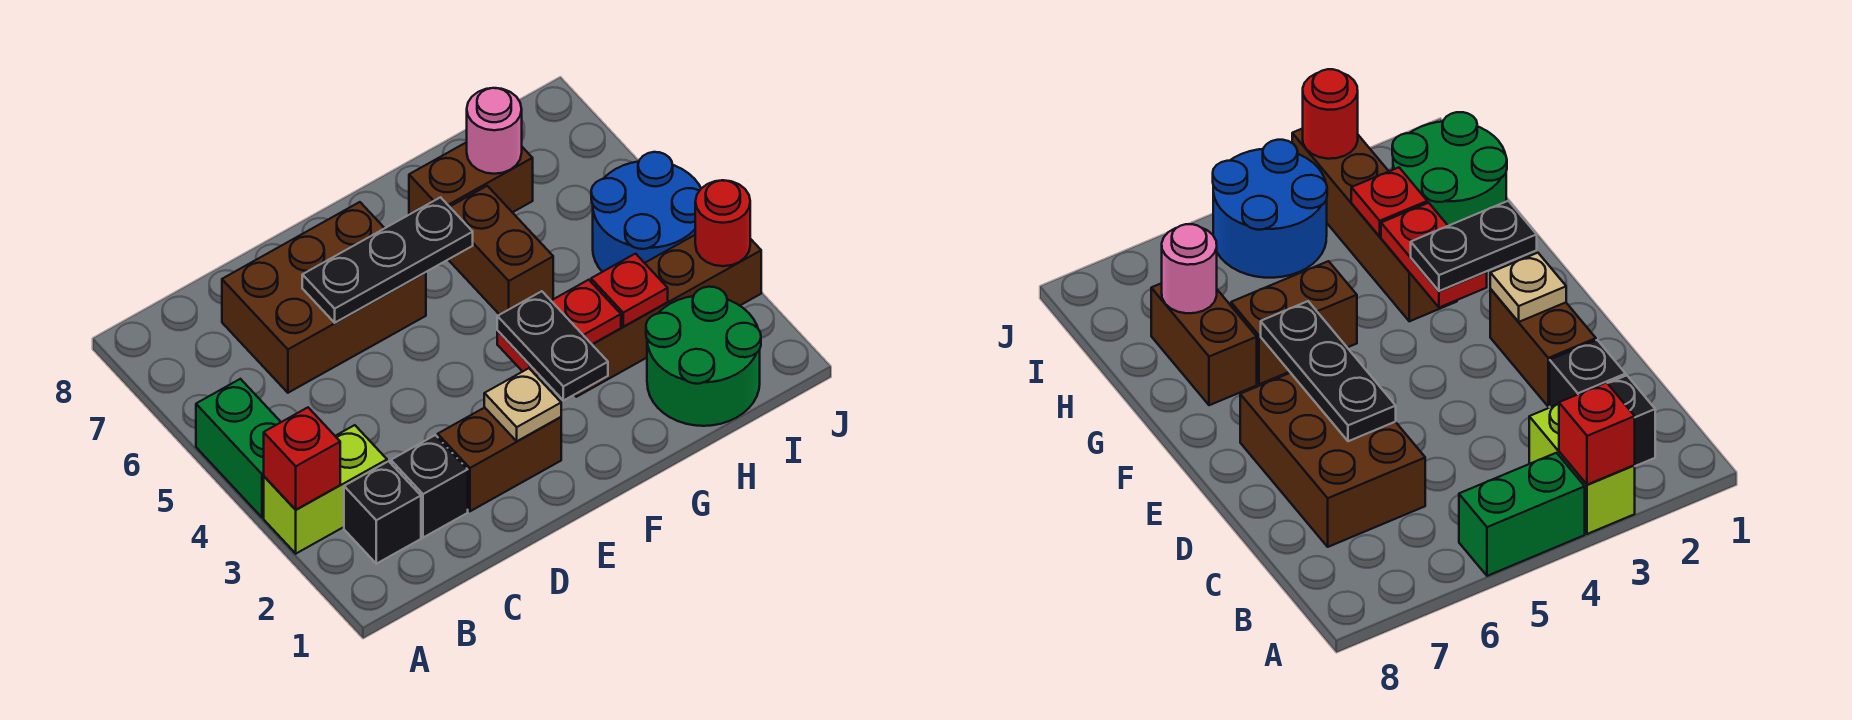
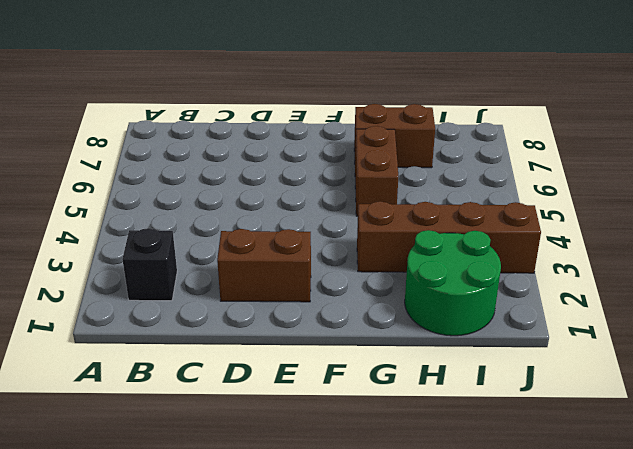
none -> lime brick A3:B3 level 1
none -> green brick A4:A5 level 1
none -> black brick C2 level 1

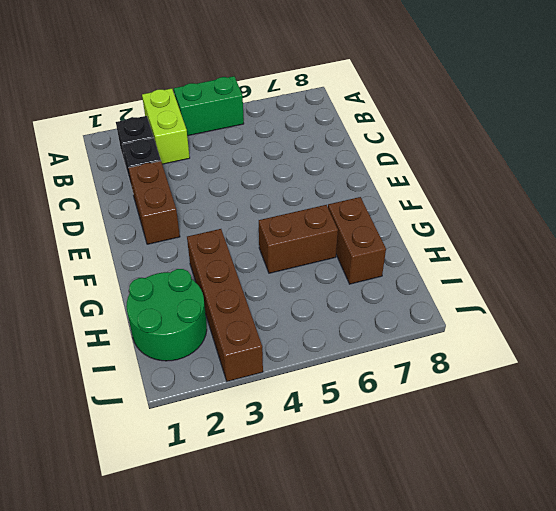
none -> brown brick C6:E7 level 1
none -> blue round brick I4:J5 level 1
none -> red brick A3 level 2

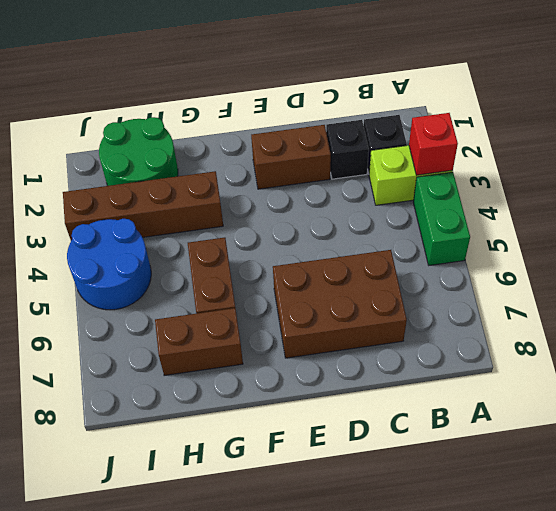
none -> black plate D6:F6 level 2
none -> tan plate E2 level 2
none -> red plate F3:G3 level 2

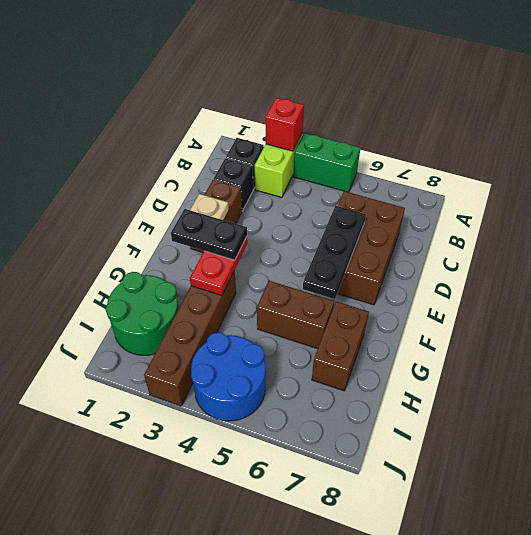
none -> red plate H3 level 2
none -> pink round brick H7 level 2
none -> red round brick J3 level 2

